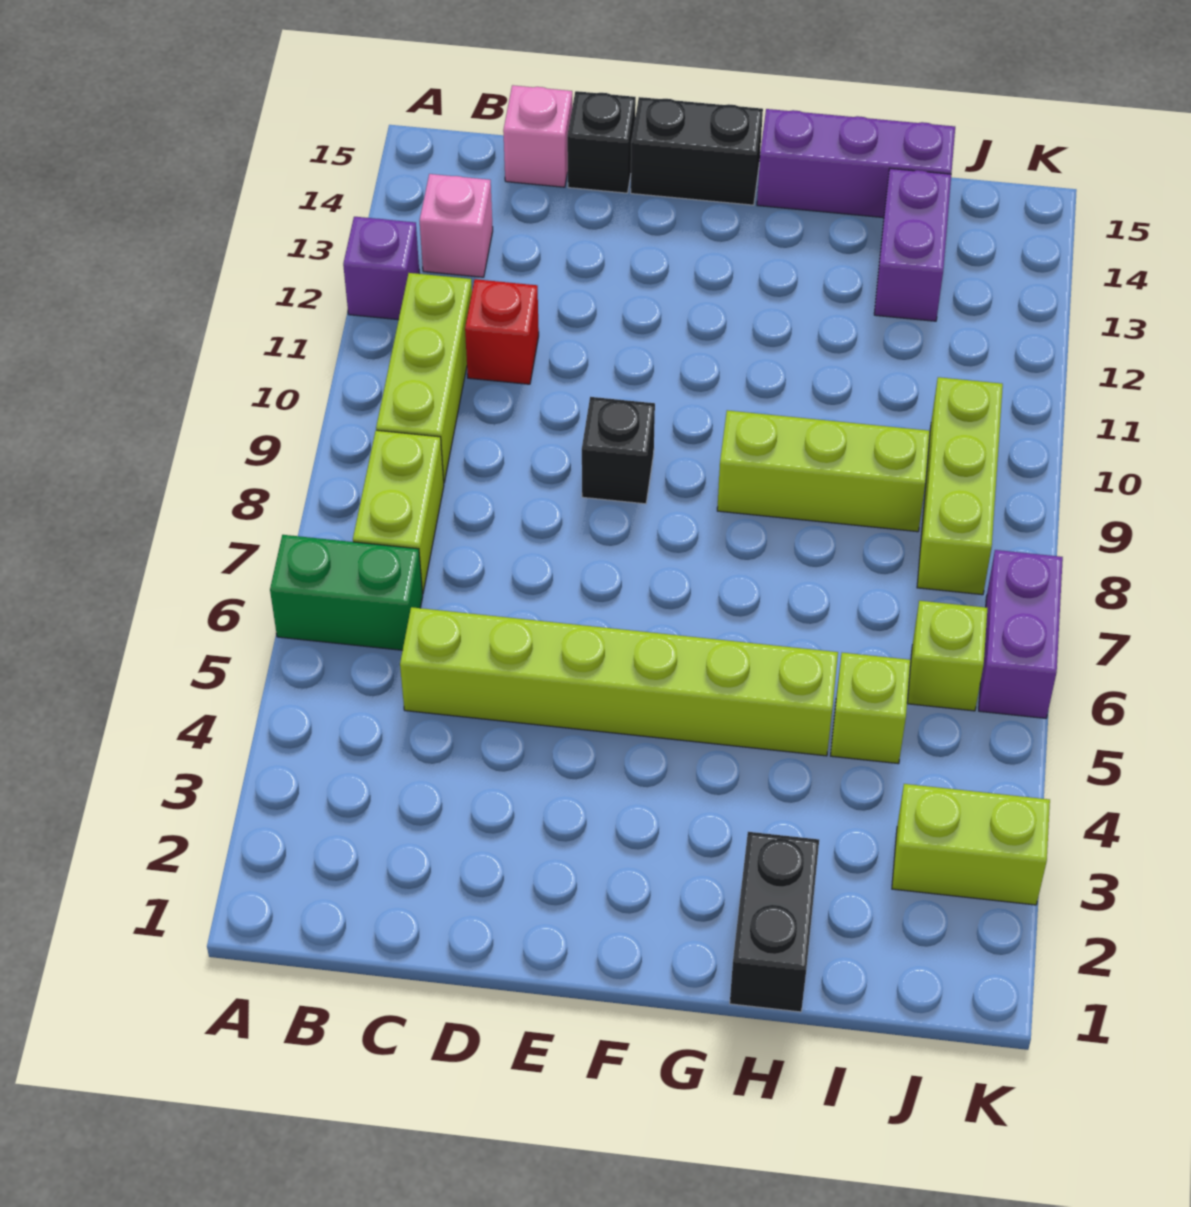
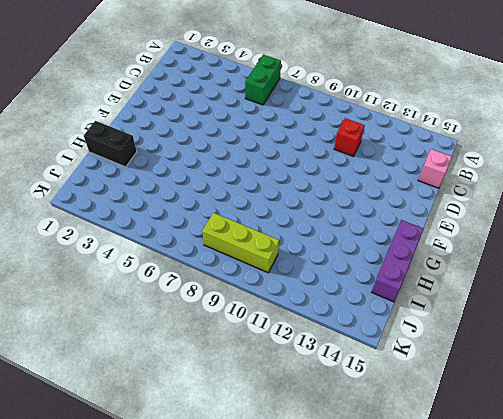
none -> purple brick A12 level 1
none -> lime brick B7:B8 level 1
none -> lime brick B9:B11 level 1

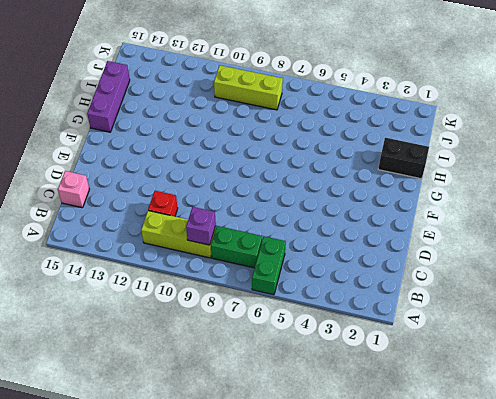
green brick B7:B8 level 1 -> lime brick B7:B8 level 1
purple brick B9 level 2 -> purple brick A12 level 1
none -> pink brick B13 level 1
none -> lime brick C5:H5 level 1
none -> black brick D15 level 1

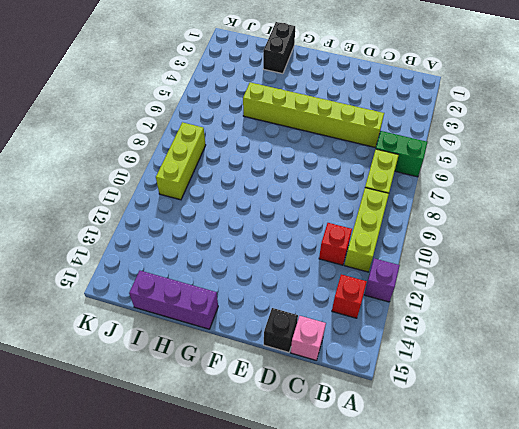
red brick B13 level 1 -> pink brick B13 level 1
none -> black brick E9 level 1
none -> black brick E15:F15 level 1
none -> lime brick G9:I9 level 1

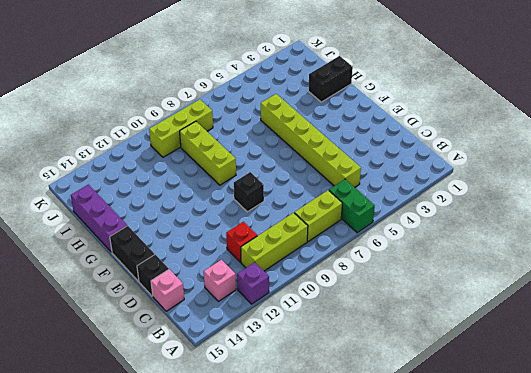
none -> lime brick I5 level 1
none -> purple brick I13:I14 level 1
none -> lime brick J3:K3 level 1

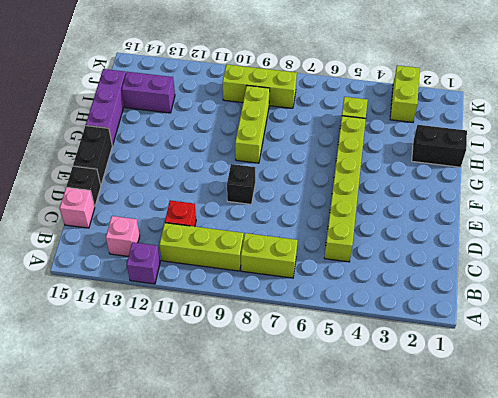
none -> green brick A6:B6 level 1
none -> lime brick J6 level 1
none -> purple brick K6:K7 level 1

